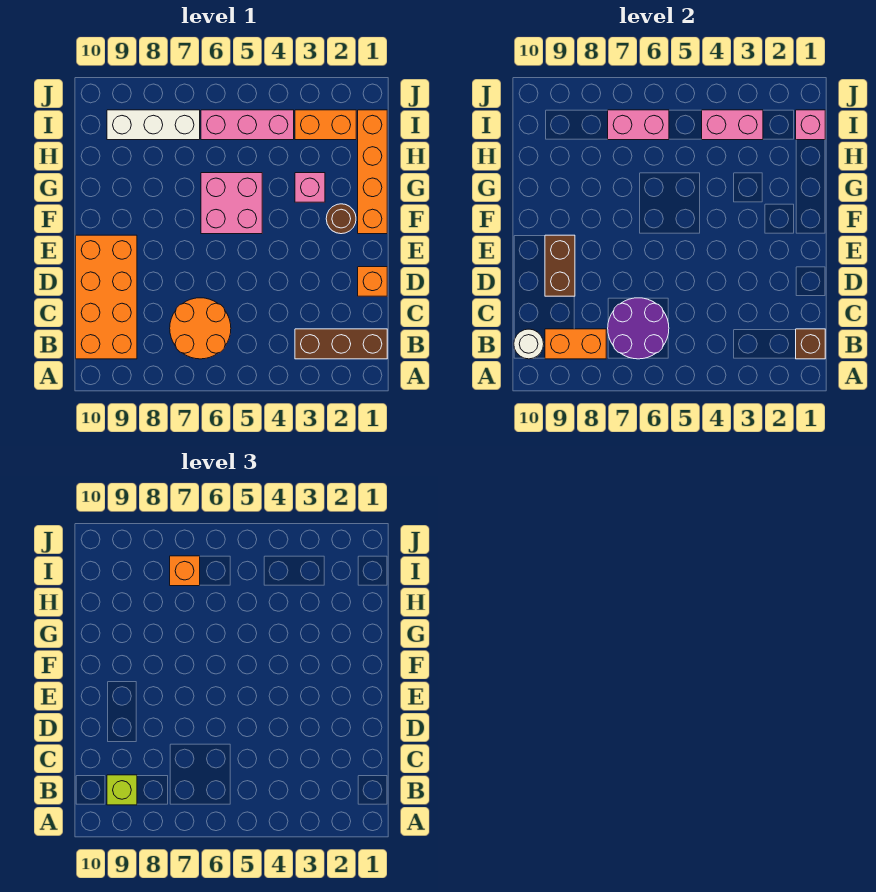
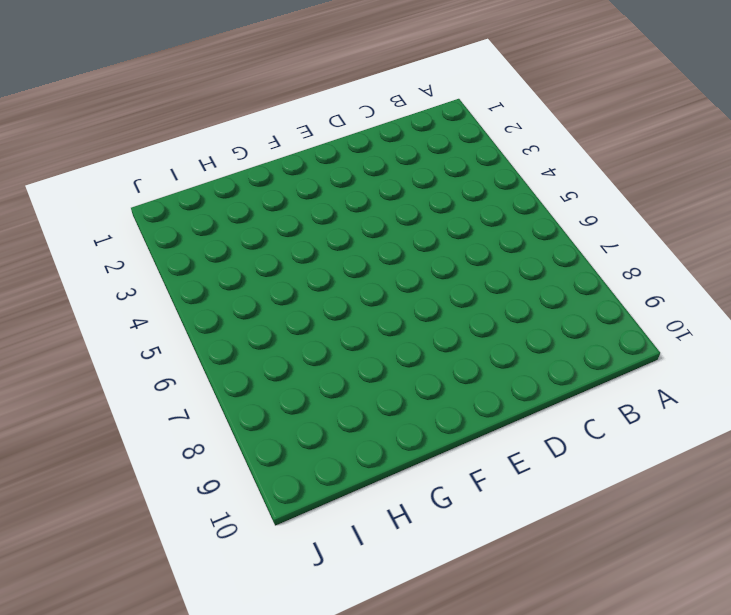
none -> brown brick B1:B3 level 1
none -> orange round brick B6:C7 level 1
none -> orange brick B9:E10 level 1

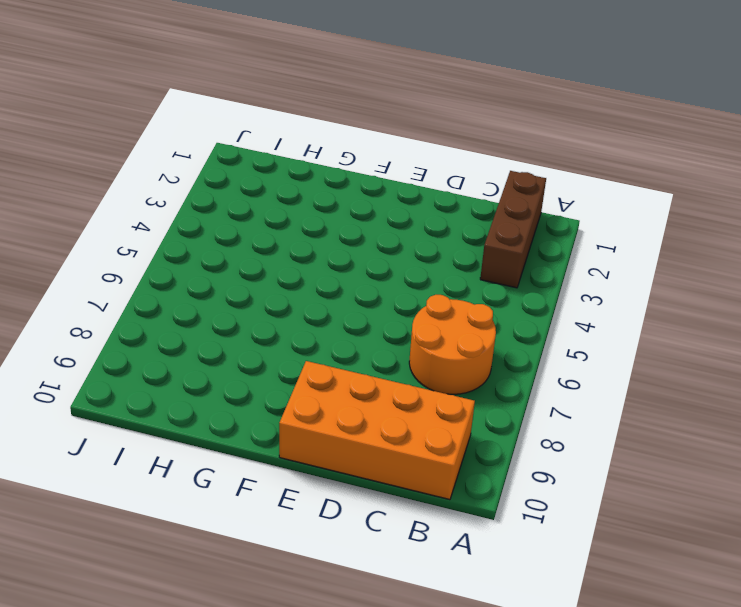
none -> orange brick D1 level 1
none -> orange brick F1:I1 level 1
none -> brown round brick F2 level 1

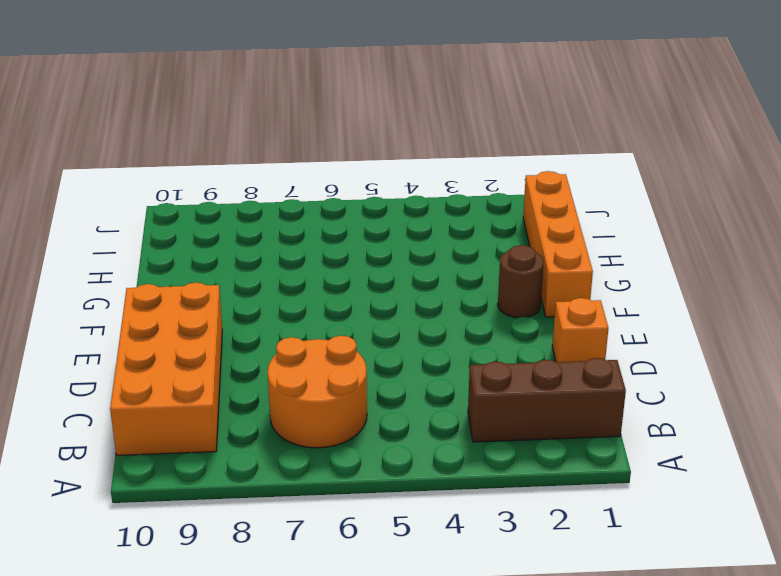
none -> pink brick F5:G6 level 1
none -> pink brick G3 level 1
none -> orange brick I2:I3 level 1

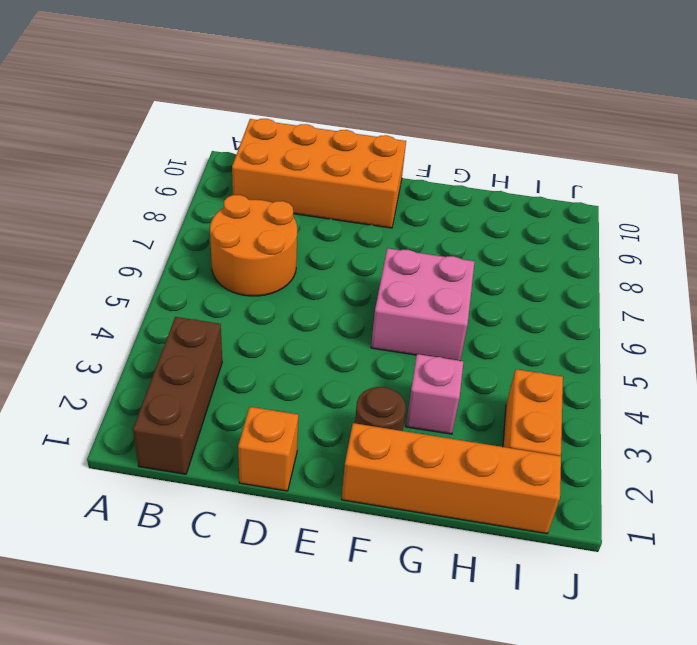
none -> pink brick I4:I6 level 1
none -> white brick I7:I9 level 1
none -> brown brick B1 level 2

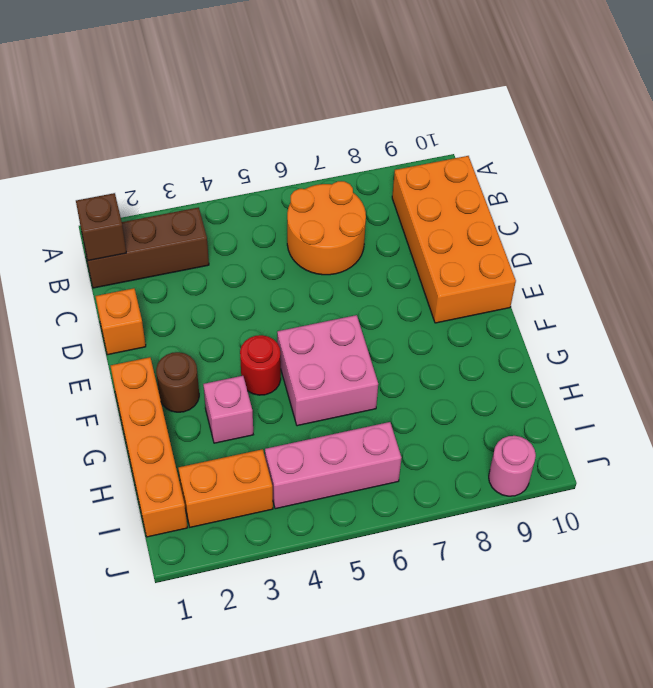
red round brick F4 level 1 -> none
pink round brick J9 level 1 -> none
none -> white brick I7:I9 level 1
none -> purple round brick B6:C7 level 2
none -> orange brick B8:B9 level 2

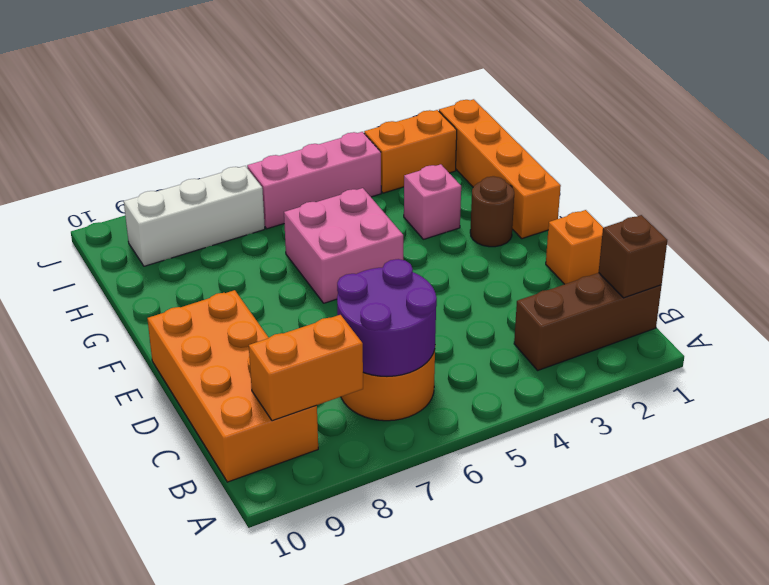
none -> white round brick B10 level 2
none -> brown brick D9:E9 level 2
none -> pink brick I1 level 2

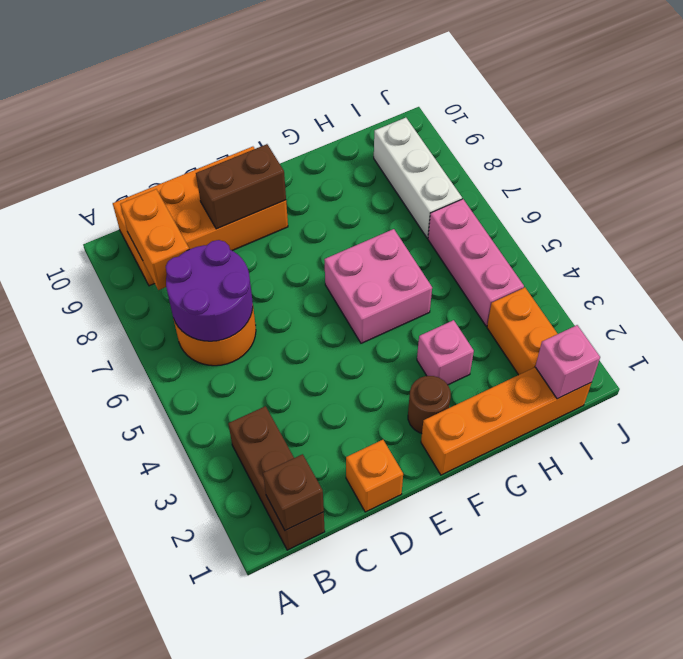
none -> white round brick B10 level 2
none -> pink brick I3:I4 level 2
none -> pink brick I6:I7 level 2

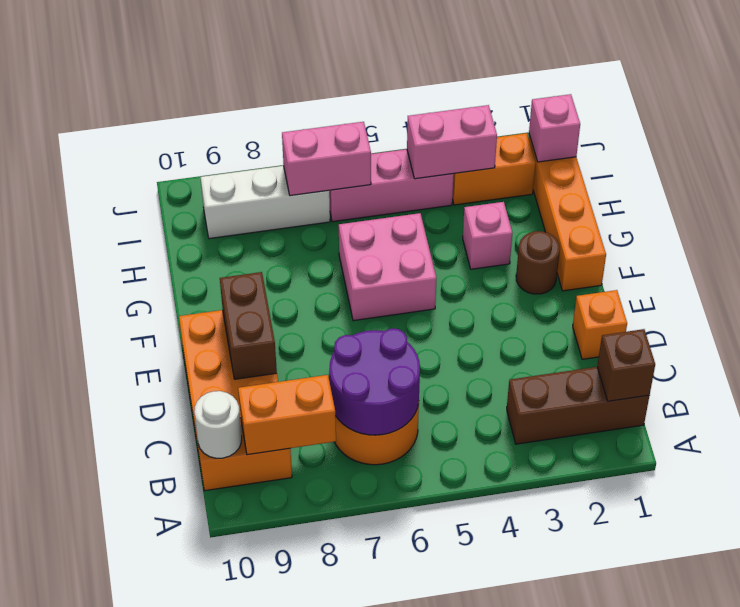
none -> lime brick B9 level 3
none -> orange brick I7 level 3

